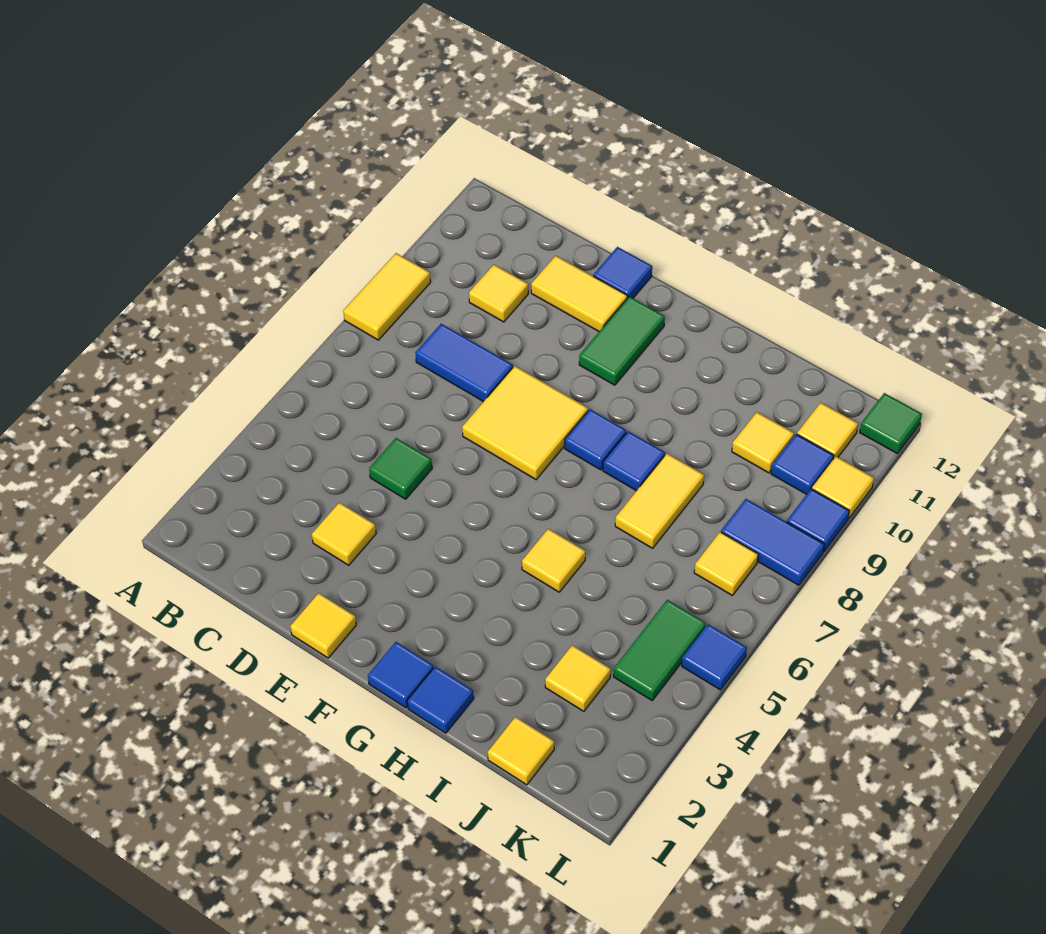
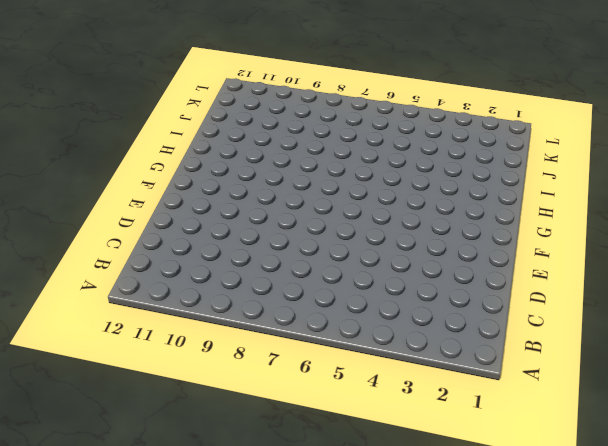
none -> yellow tile A8:A9 level 1
none -> blue tile C8:D8 level 1
none -> yellow tile C10 level 1

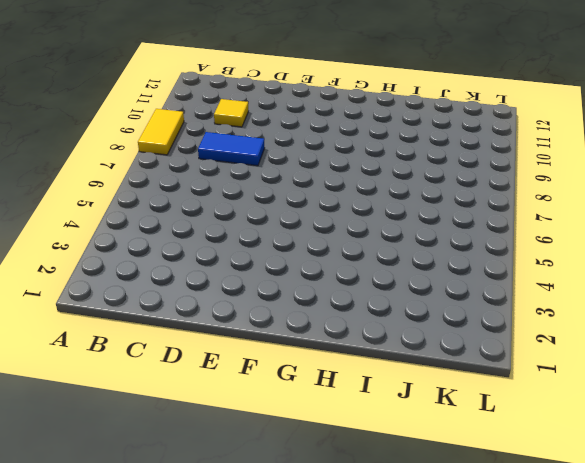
none -> yellow tile D3 level 1
none -> green tile D5 level 1
none -> yellow tile D11:E11 level 1

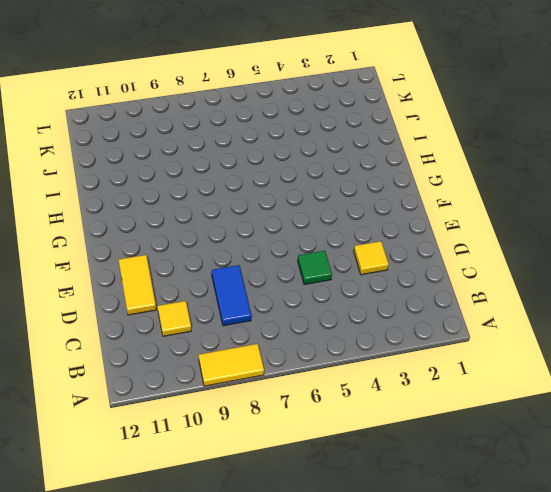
none -> yellow tile E1 level 1
none -> yellow tile E7:F8 level 1
none -> blue tile E12 level 1

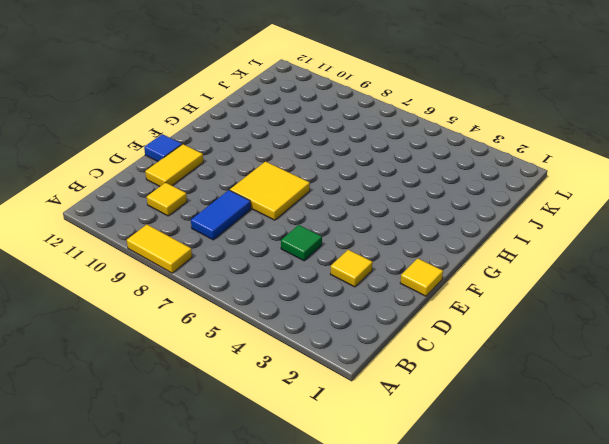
none -> green tile F10:F11 level 1
none -> blue tile G1 level 1
none -> blue tile G8 level 1

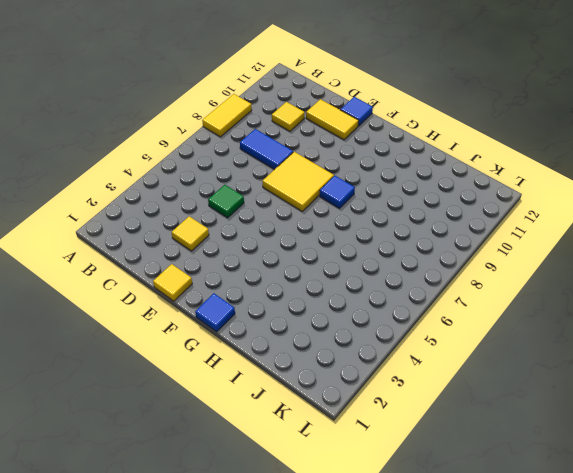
none -> green tile F10:F11 level 1
none -> blue tile H1 level 1
none -> yellow tile H5 level 1

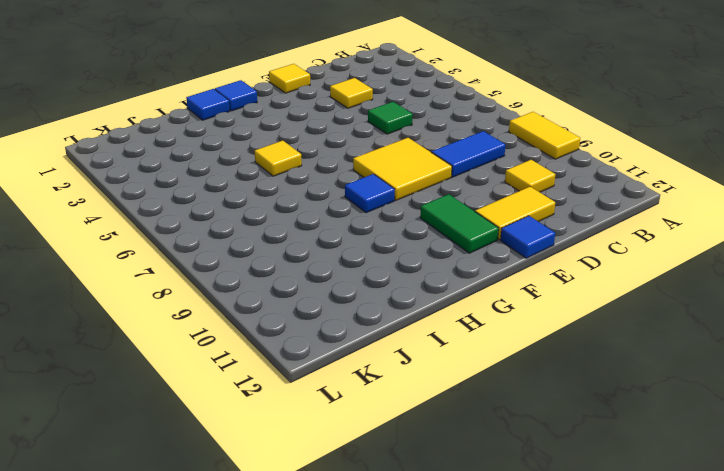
none -> blue tile H8 level 1
none -> yellow tile I7:I8 level 1
none -> yellow tile J1 level 1

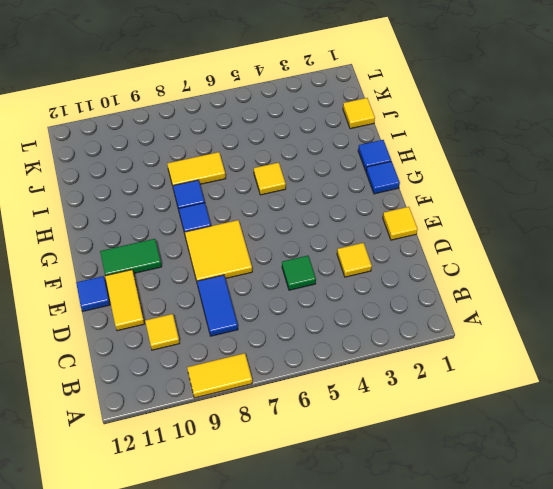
none -> yellow tile J3 level 1
none -> yellow tile J10 level 1
none -> green tile K4:K5 level 1

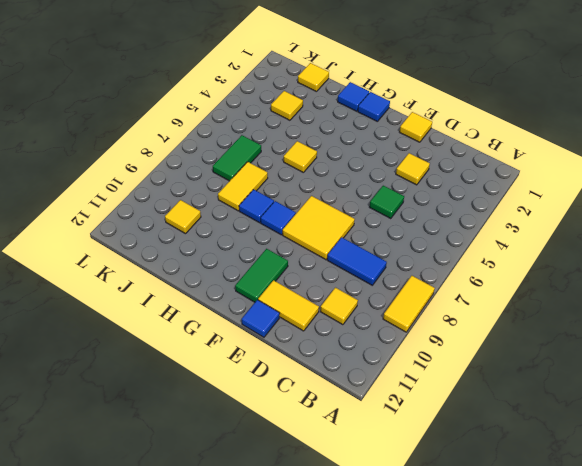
green tile J6:J7 level 1 -> green tile K4:K5 level 1
none -> yellow tile K7 level 1
none -> blue tile K8:L8 level 1
none -> blue tile K10 level 1

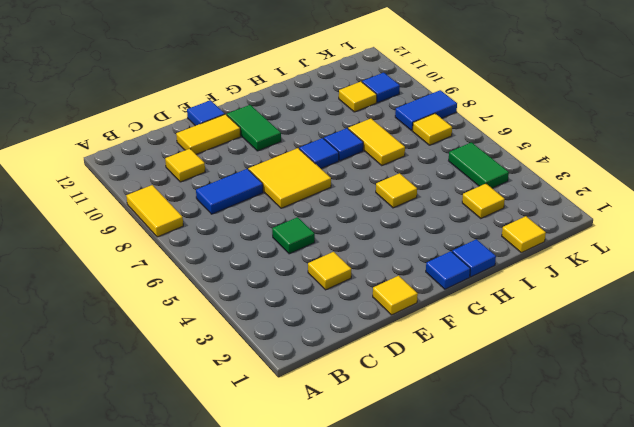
none -> yellow tile K11 level 1
none -> blue tile L5 level 1
none -> blue tile L9 level 1

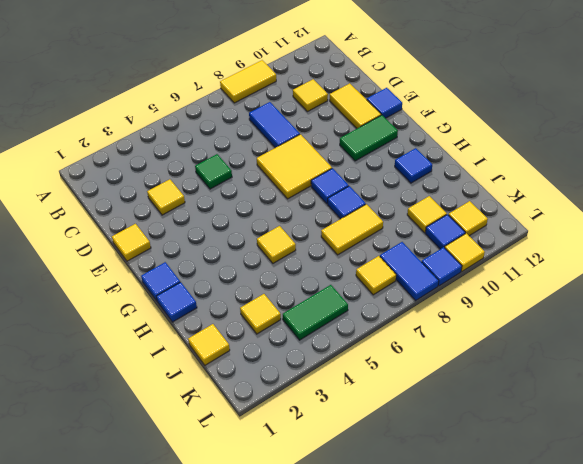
blue tile H11 level 1 -> blue tile L5 level 1
none -> green tile L12 level 1

